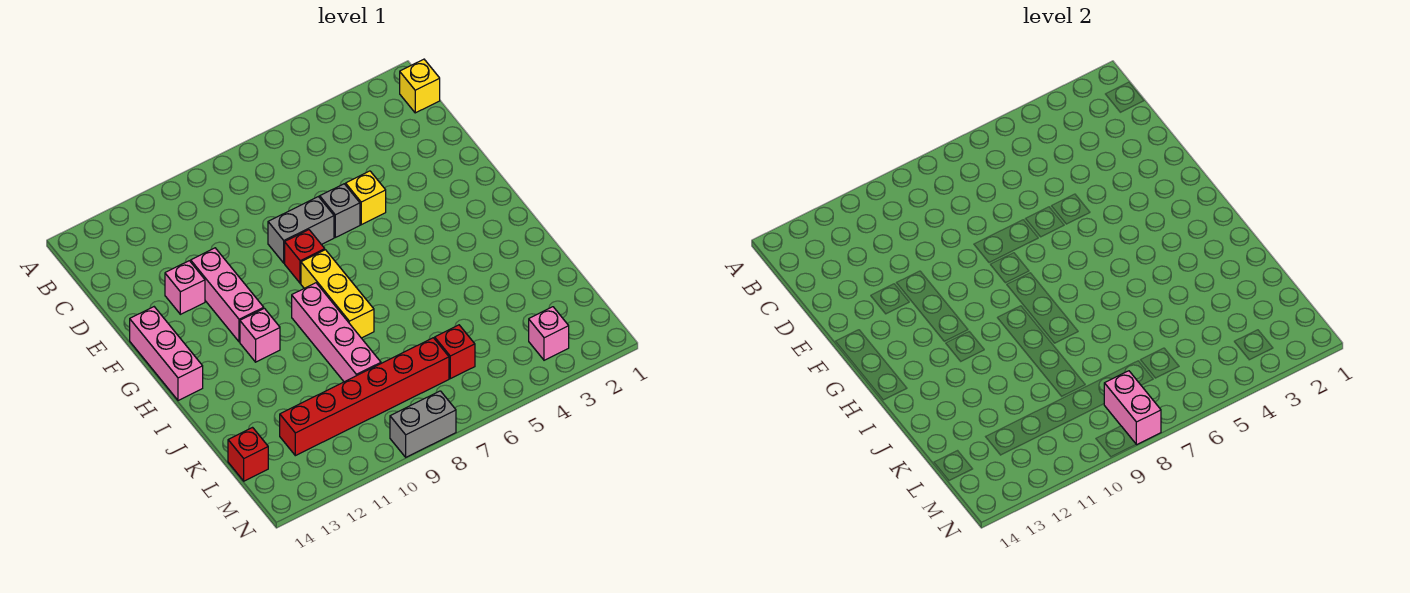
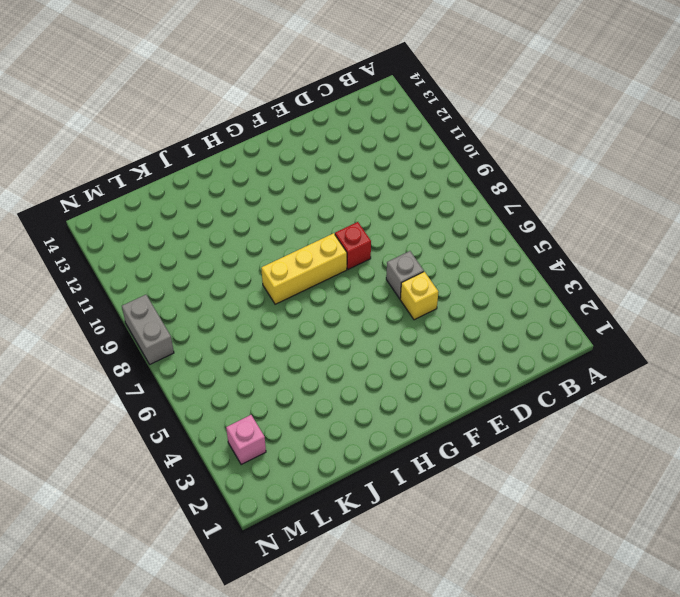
none -> yellow brick B1 level 1
none -> grey brick E7:E8 level 1
none -> pink brick E11:G11 level 1

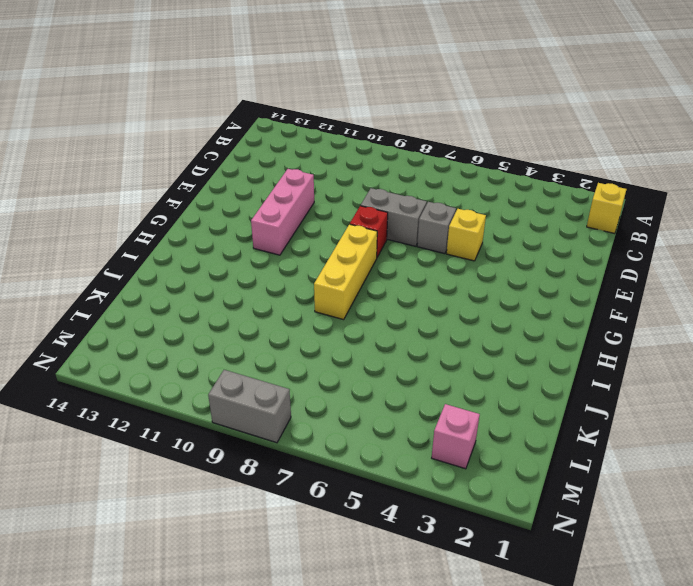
none -> pink brick E12 level 1
none -> pink brick F14:H14 level 1
none -> pink brick H9:K9 level 1

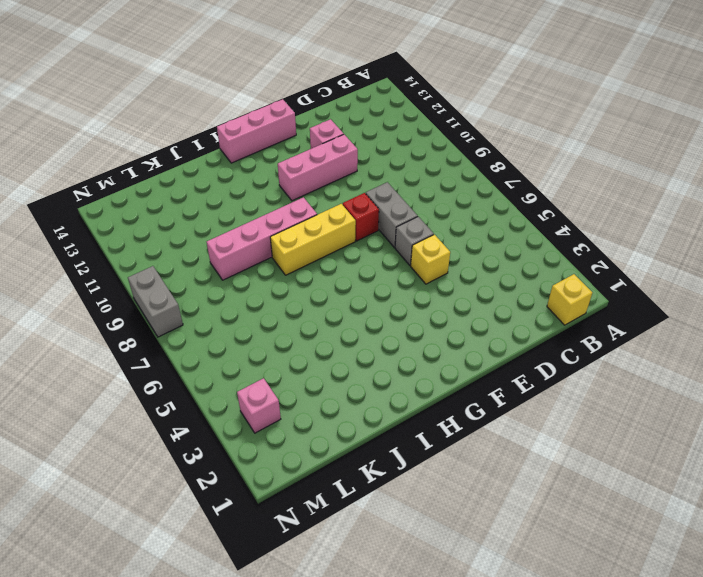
none -> pink brick H11 level 1
none -> red brick L6 level 1
none -> red brick L7:L12 level 1

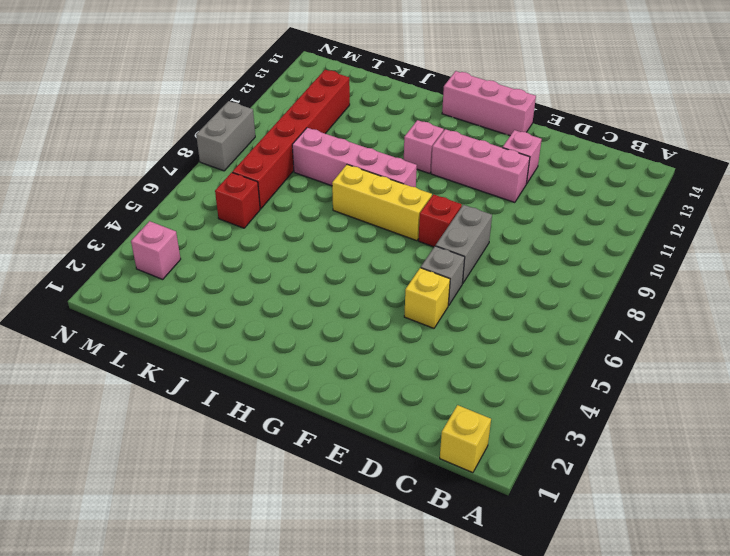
none -> red brick L14 level 1
none -> pink brick M8:N8 level 2

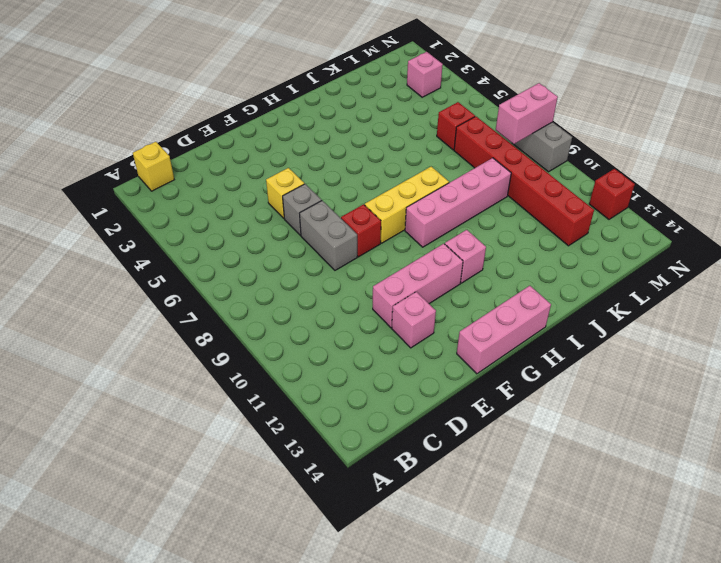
red brick N12 level 1 -> red brick L14 level 1

